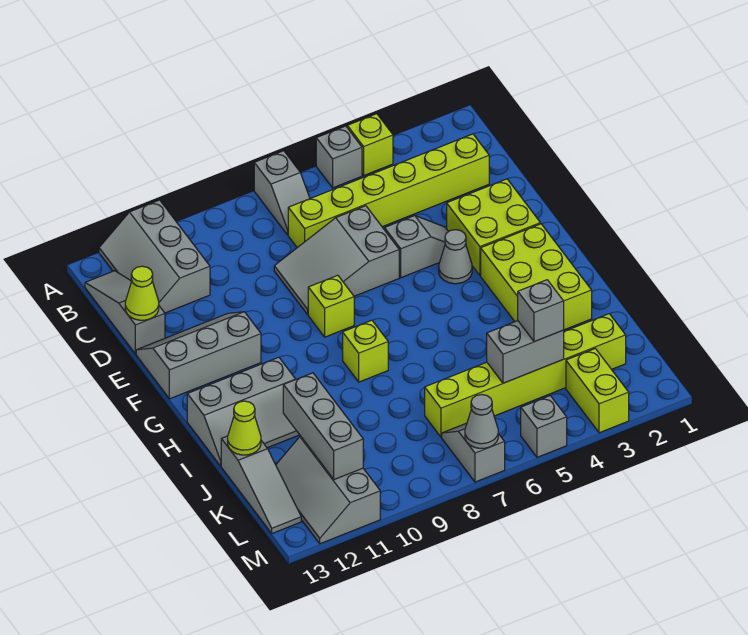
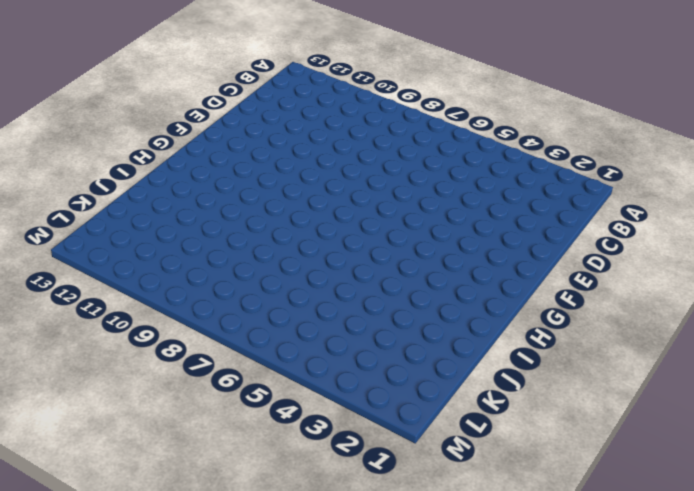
none -> lime brick A4 level 1
none -> grey brick A5 level 1
none -> grey slope A7:B7 level 1 top A

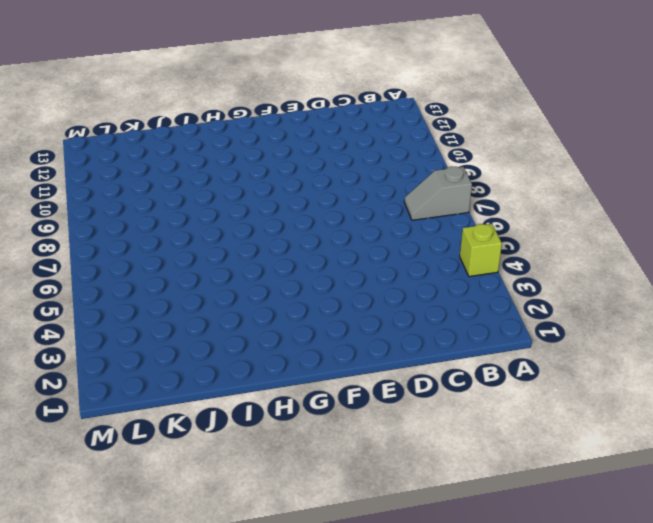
none -> grey brick A5 level 1
none -> grey slope A11:C12 level 1 top 11
none -> grey slope B13:D13 level 1 top D

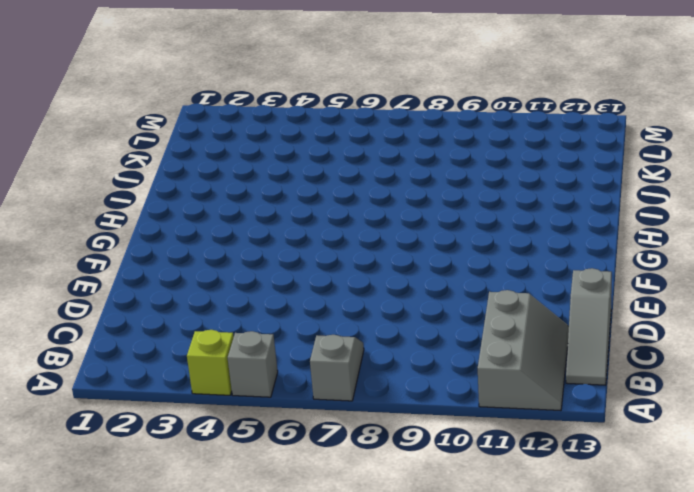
none -> lime brick C2:C7 level 1
none -> grey slope D6:E8 level 1 top 6
none -> lime brick E2:F3 level 1

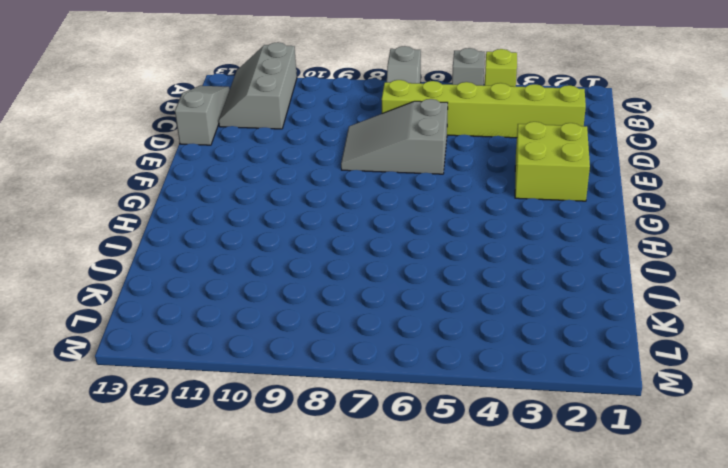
none -> grey slope E4:E5 level 1 top 5
none -> grey slope E11:F13 level 1 top F
none -> grey cone F4 level 1

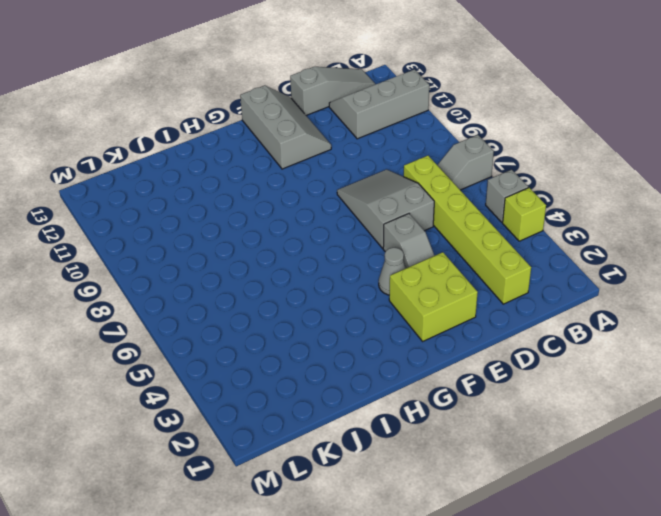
none -> lime brick F8 level 1
none -> lime brick G2:I3 level 1
none -> lime brick H8 level 1

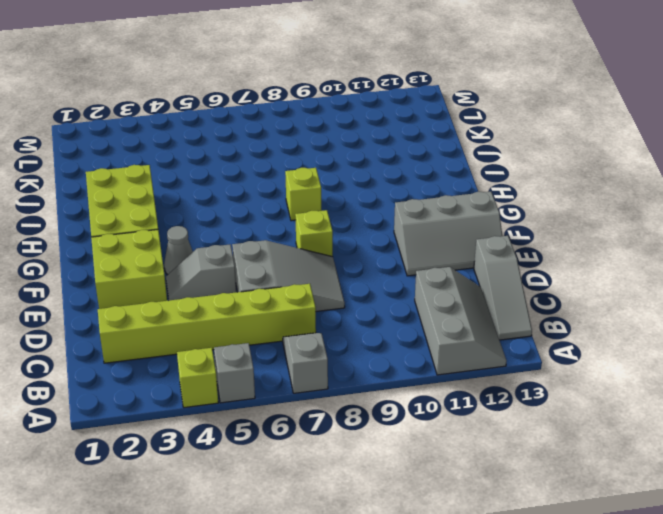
none -> grey slope H11:I13 level 1 top H
none -> grey slope J13:L13 level 1 top J
none -> lime brick K2:K7 level 1

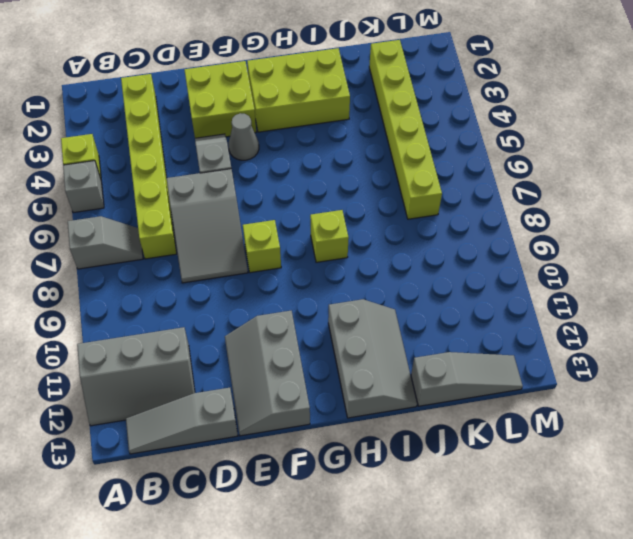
none -> grey slope K11:M12 level 1 top 11
none -> lime brick L3:M3 level 1
none -> grey slope L7:M7 level 1 top M

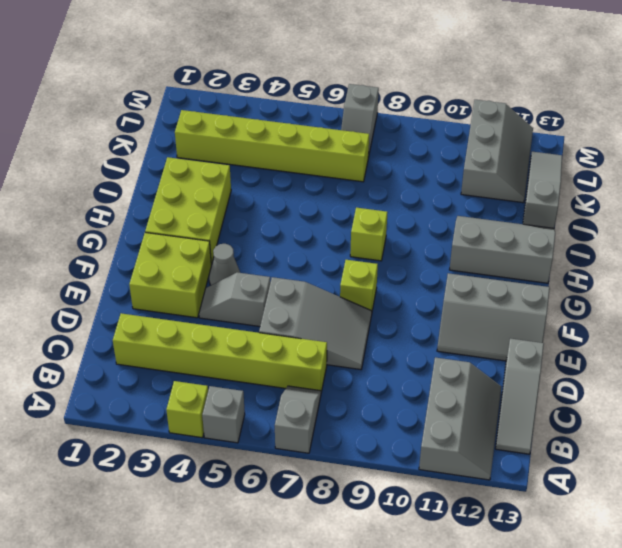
none -> lime brick L3:M3 level 1
none -> grey brick M5 level 1
none -> lime cone D13 level 2

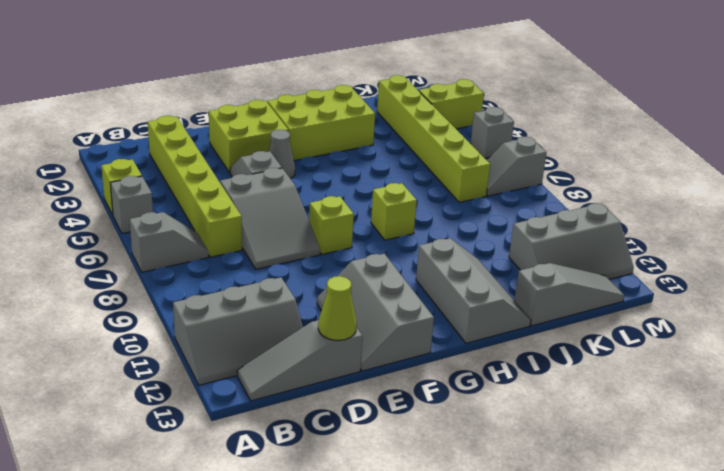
none -> grey brick J11:L11 level 2
none -> lime cone J13 level 2
none -> grey brick K4:K5 level 2

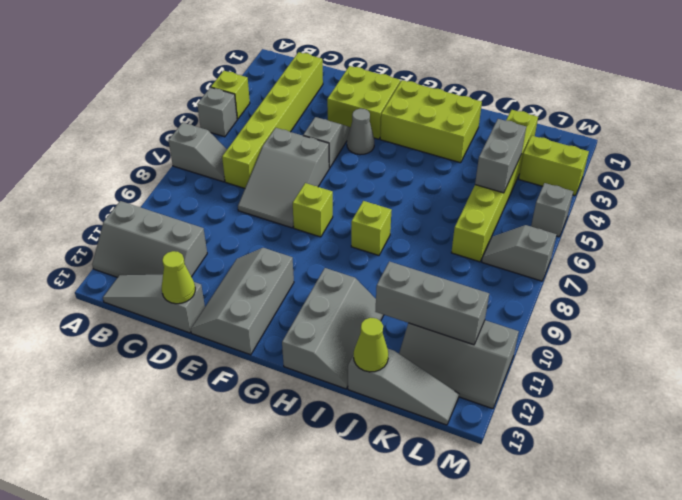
none -> grey cone M7 level 2
none -> grey brick K4 level 3

